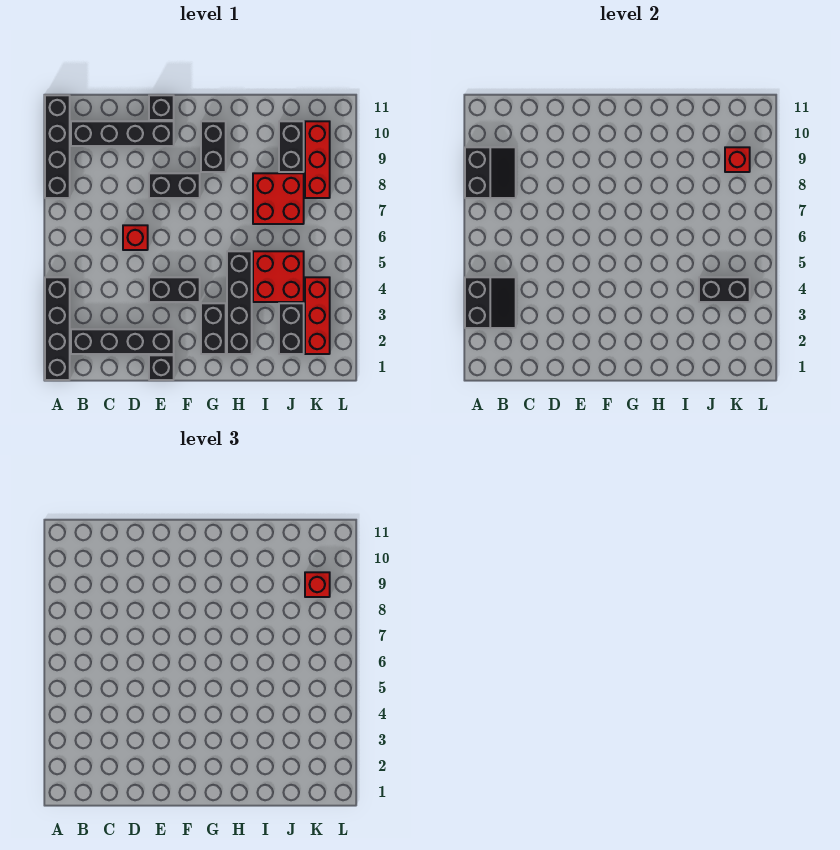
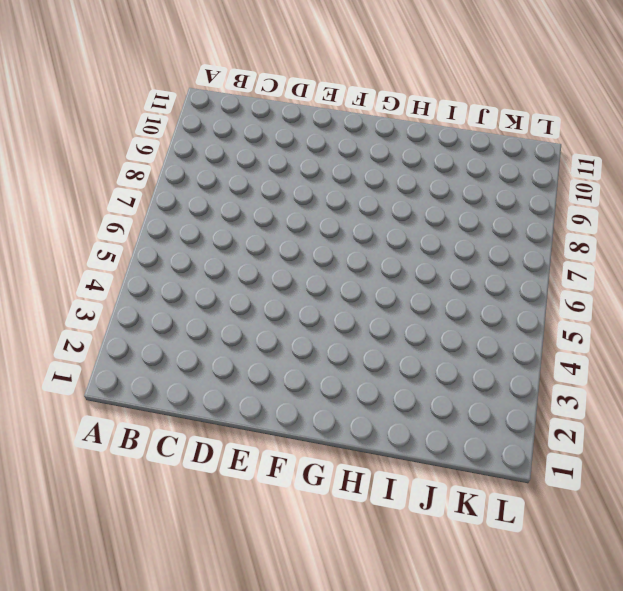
none -> black brick A1:A4 level 1
none -> black brick A8:A11 level 1
none -> black brick B2:E2 level 1

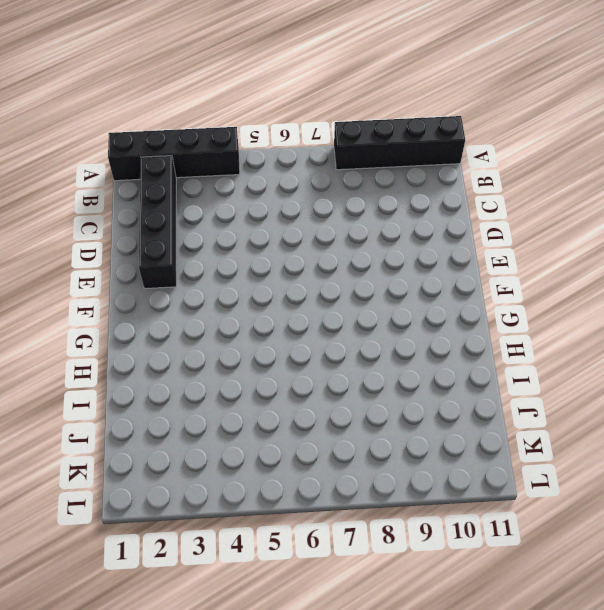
none -> black brick B10:E10 level 1
none -> red brick D6 level 1
none -> black brick E1 level 1

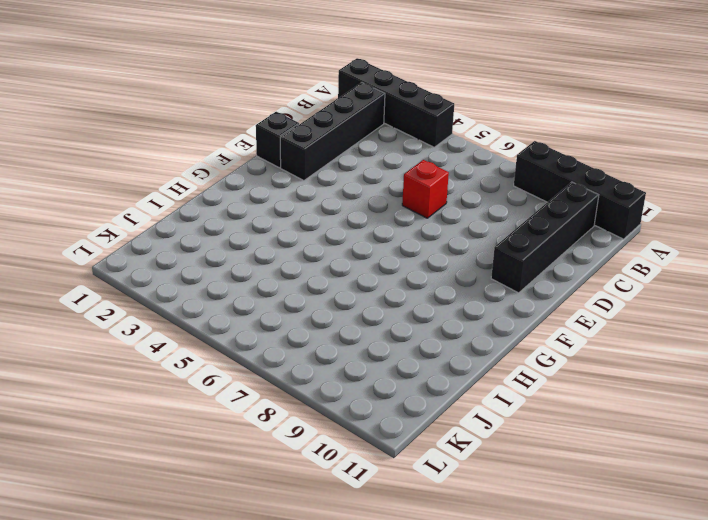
none -> black brick E4:F4 level 1
none -> black brick E8:F8 level 1
none -> black brick E11 level 1

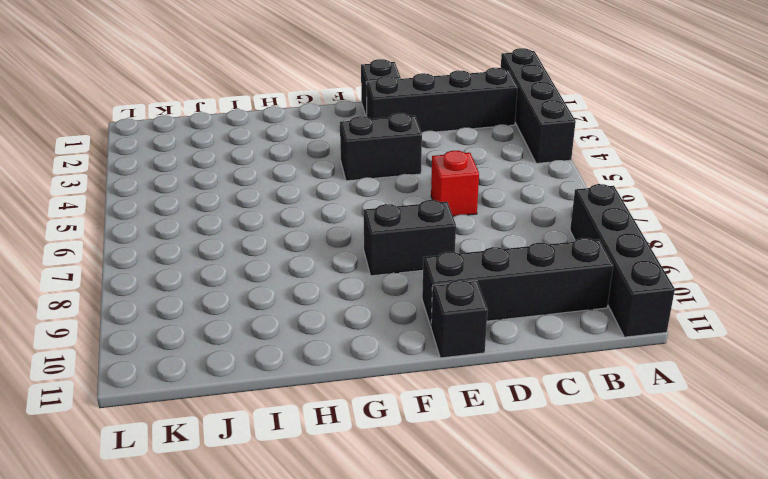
none -> black brick G2:G3 level 1
none -> black brick G9:G10 level 1
none -> black brick H2:H5 level 1

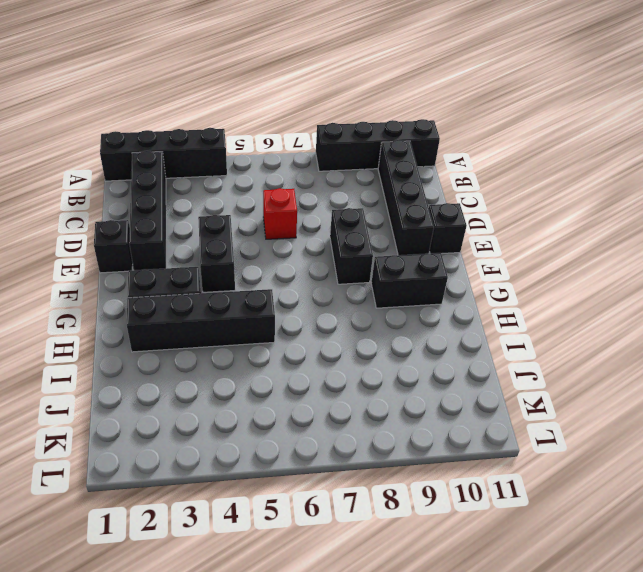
none -> red brick I4:J5 level 1
none -> red brick I7:J8 level 1
none -> black brick J2:J3 level 1

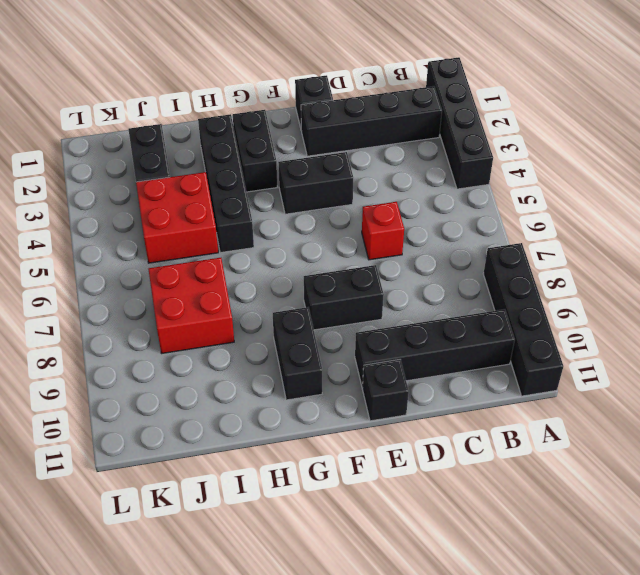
none -> black brick J9:J10 level 1
none -> red brick K2:K4 level 1
none -> red brick K8:K10 level 1

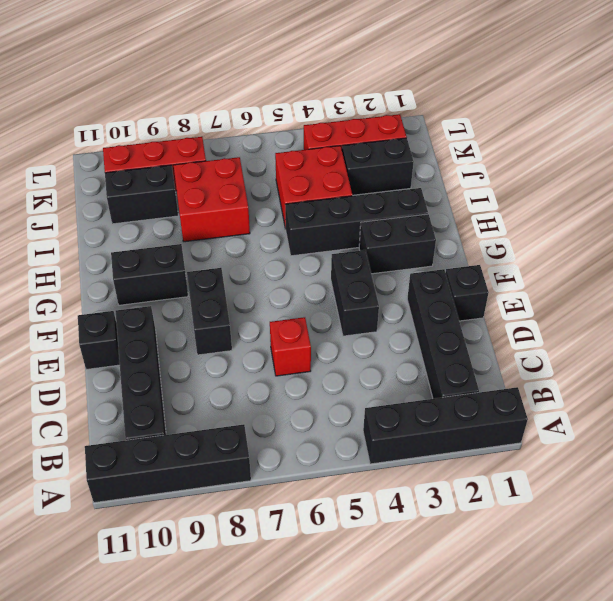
none -> black slope A3:B4 level 2 top A
none -> black slope A8:B9 level 2 top A
none -> black brick J4:K4 level 2

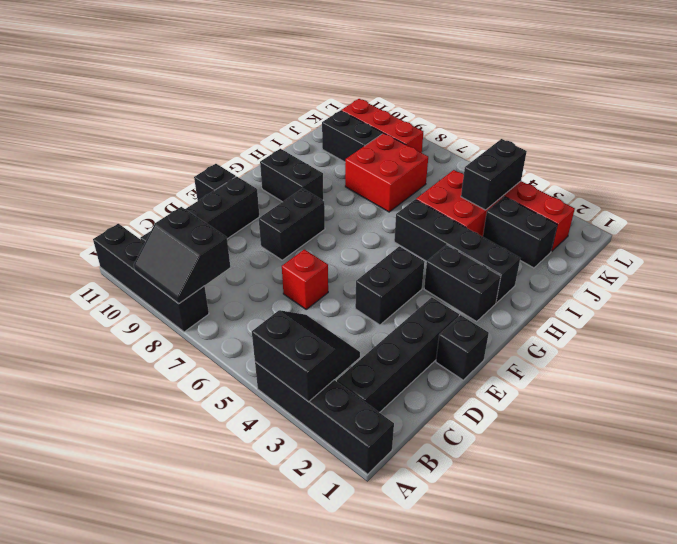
black slope A8:B9 level 2 top B -> black slope A8:B9 level 2 top A
none -> red brick K9 level 2
none -> red brick K9 level 3

